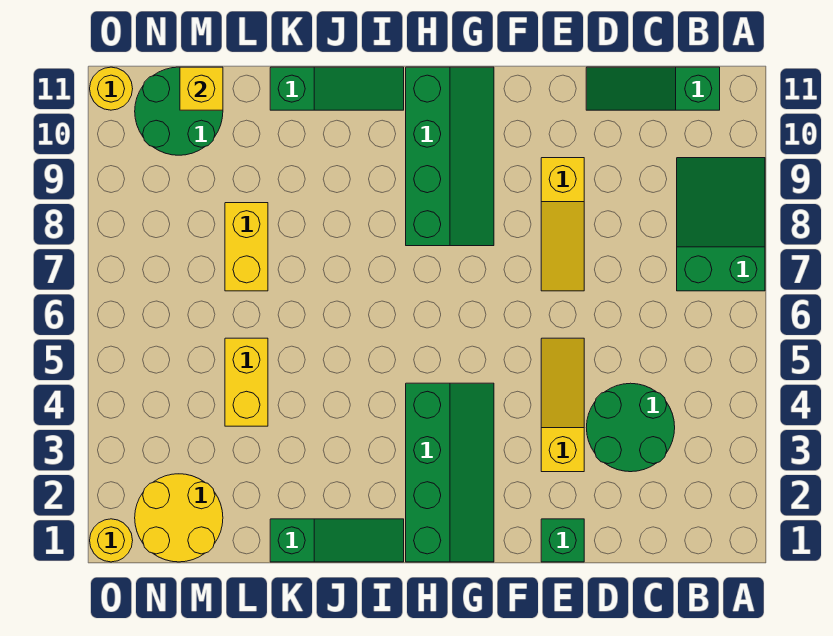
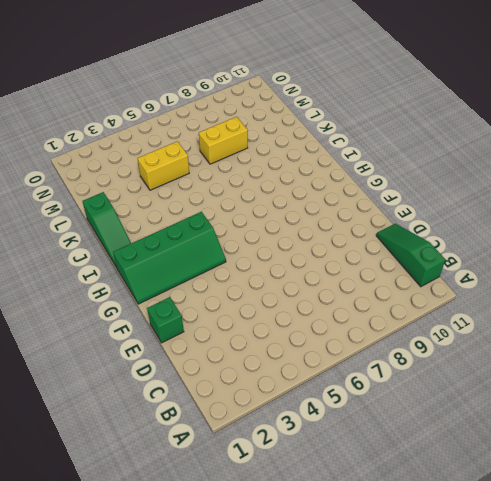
none -> green slope A7:B9 level 1 top 7
none -> green round brick C3:D4 level 1
none -> yellow slope E3:E5 level 1 top 3

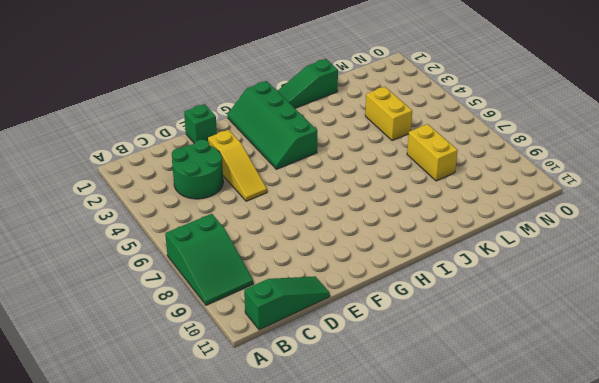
none -> yellow slope E7:E9 level 1 top 9
none -> green slope G8:H11 level 1 top H
none -> green slope I11:K11 level 1 top K

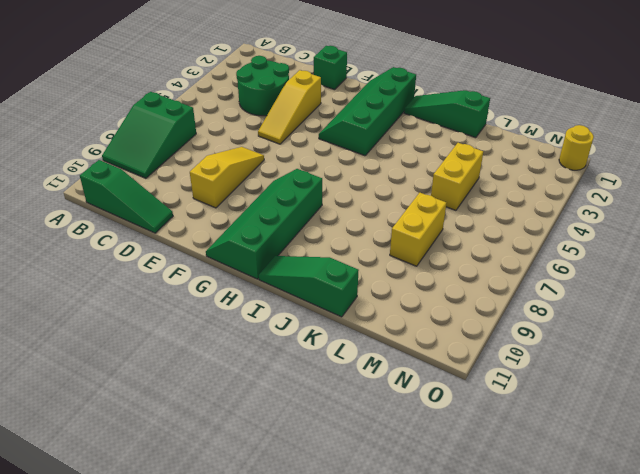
none -> yellow round brick M1:N2 level 1
none -> green round brick M10:N11 level 1
none -> yellow round brick O11 level 1

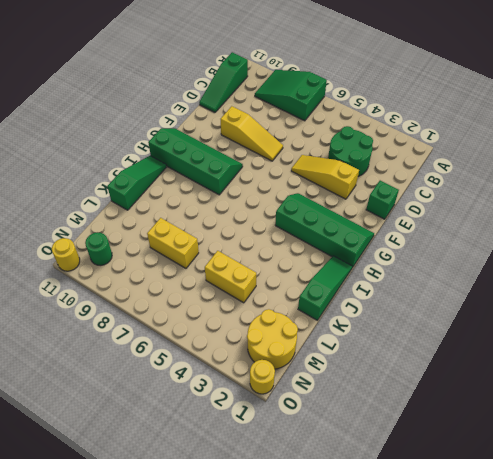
green round brick N10 level 1 -> green round brick M10:N11 level 1
none -> yellow brick M11 level 2

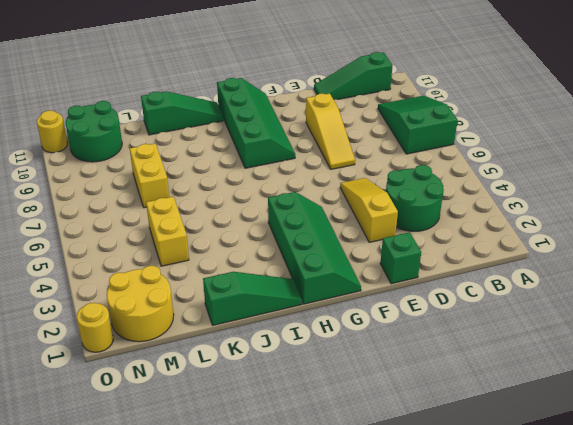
none -> yellow brick M11 level 2

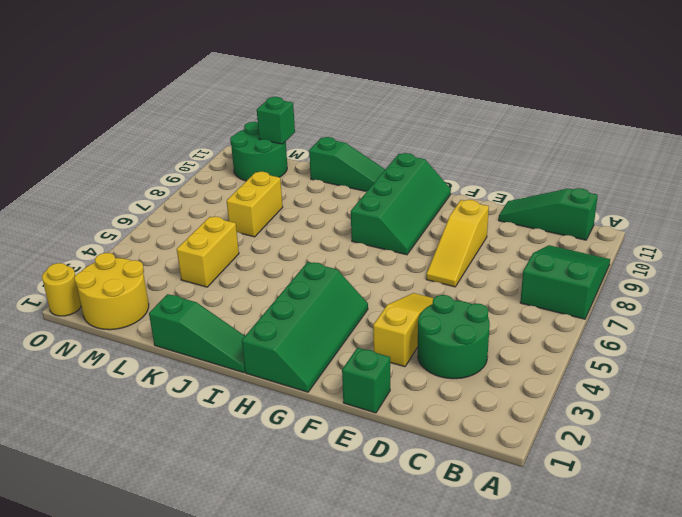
green brick M11 level 2 -> yellow brick M11 level 2
none -> yellow round brick O11 level 1

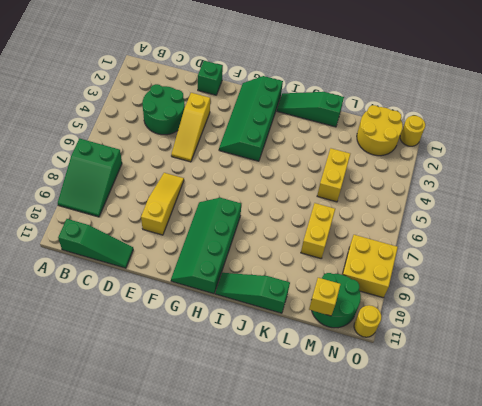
yellow brick N8:O9 level 1 -> none

